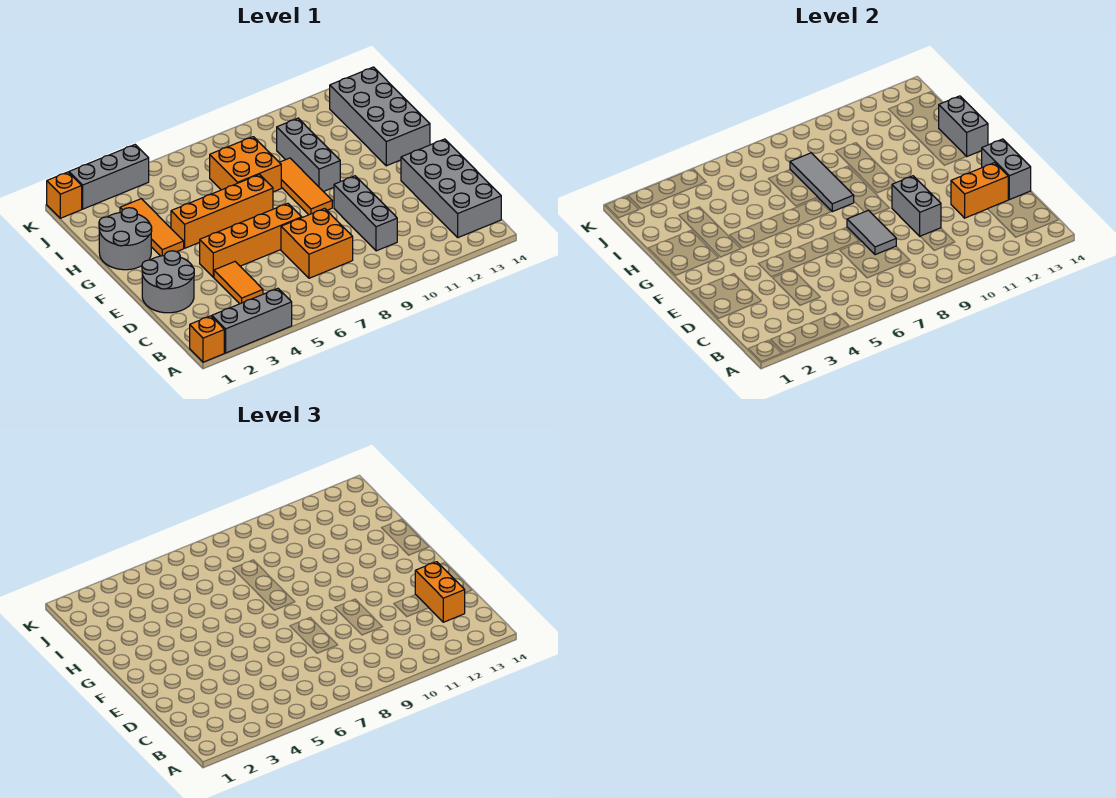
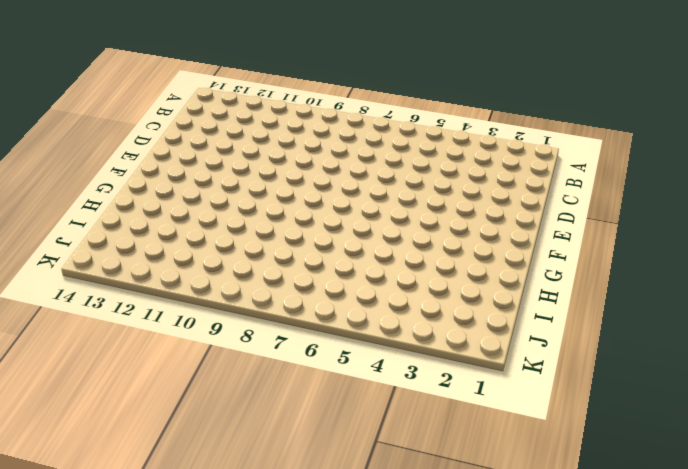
none -> orange brick A1 level 1
none -> grey brick A2:A4 level 1
none -> grey brick B13:E14 level 1

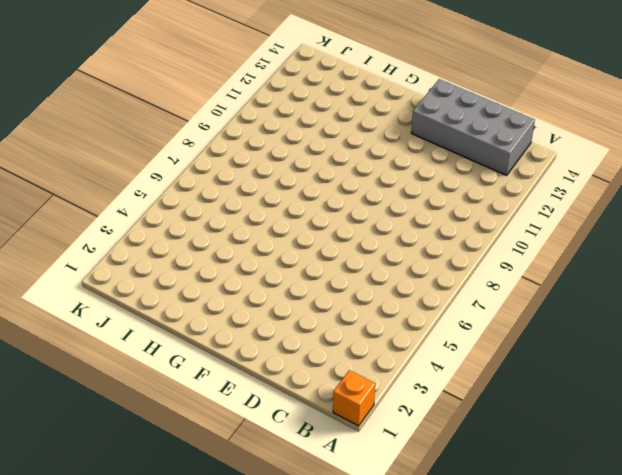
none -> grey brick A2:A4 level 1
none -> orange tile C4:D4 level 1
none -> orange brick C7:D8 level 1

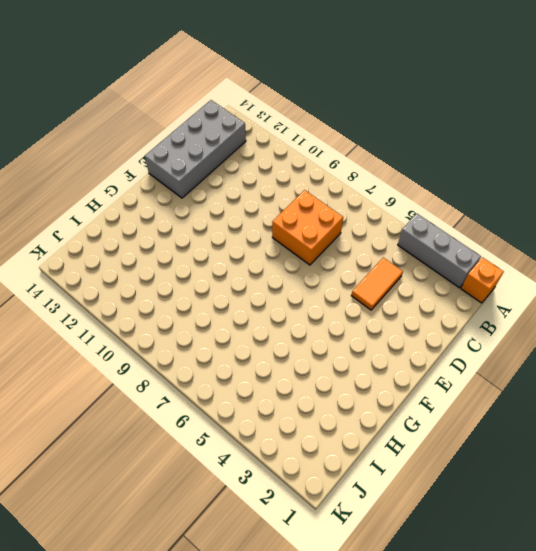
none -> grey brick C10:E10 level 1
none -> grey round brick D1:E2 level 1
none -> orange brick E4:E7 level 1

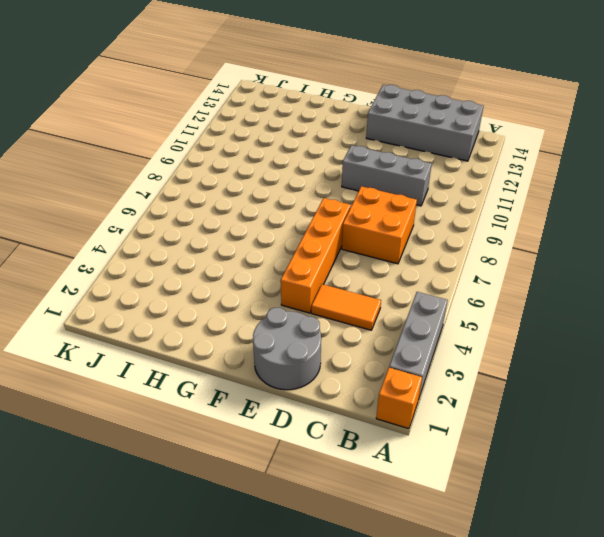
none -> orange tile F9:H9 level 1
none -> grey round brick G1:H2 level 1
none -> orange tile G3:I3 level 1

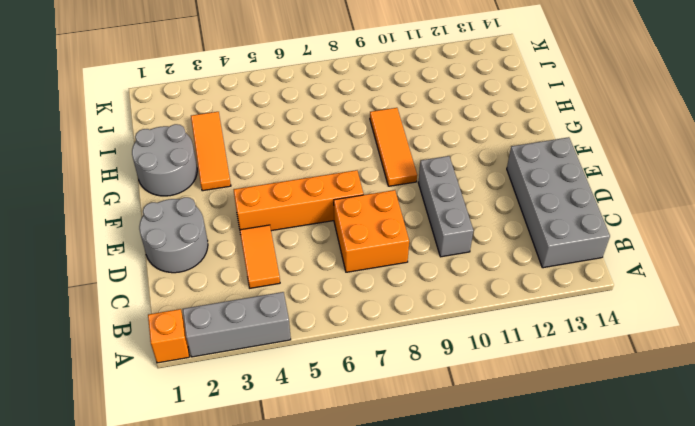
none -> orange brick G4:G7 level 1
none -> grey brick G10:I10 level 1
none -> grey brick G13:J14 level 1

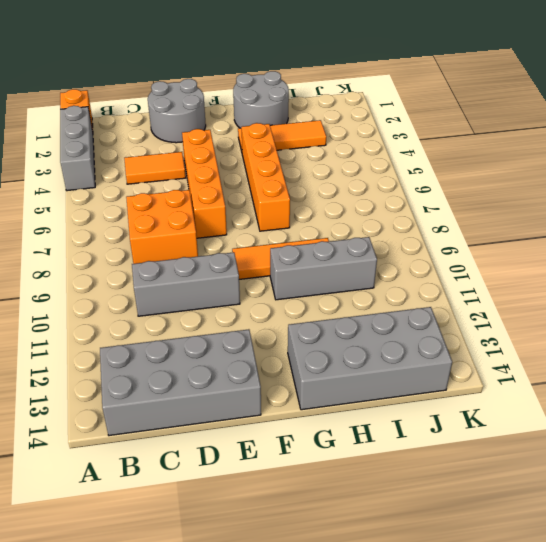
none -> orange brick H7:I8 level 1
none -> orange brick K1 level 1
none -> grey brick K2:K4 level 1

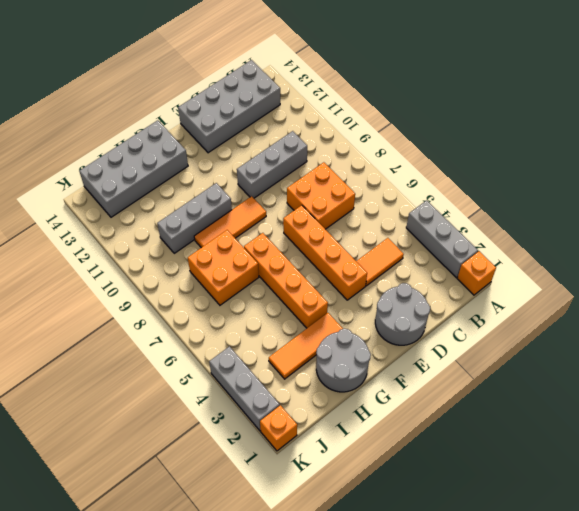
none -> grey tile D8:E8 level 2
none -> grey brick D10:E10 level 2
none -> orange brick D12:D13 level 2

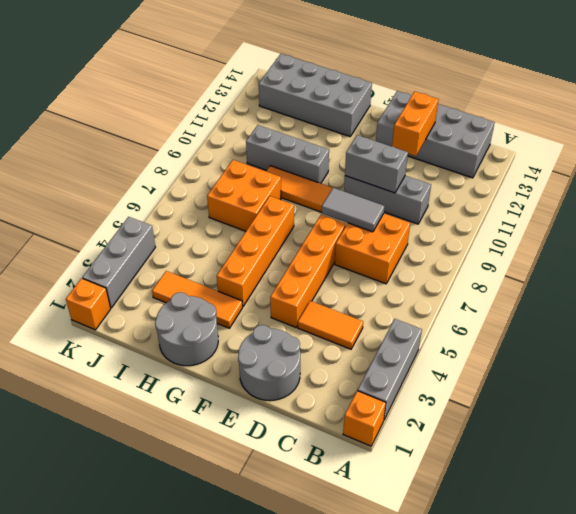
none -> grey brick D14:E14 level 2
none -> grey tile G8:I8 level 2
none -> grey brick G14:H14 level 2

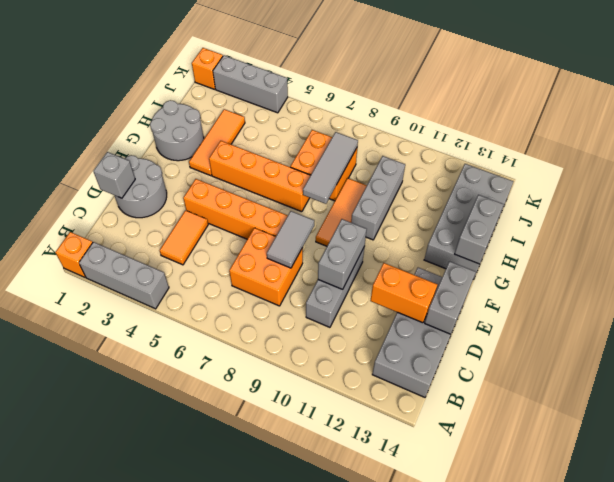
grey brick D1 level 2 -> none
none -> orange brick C13:D13 level 3

